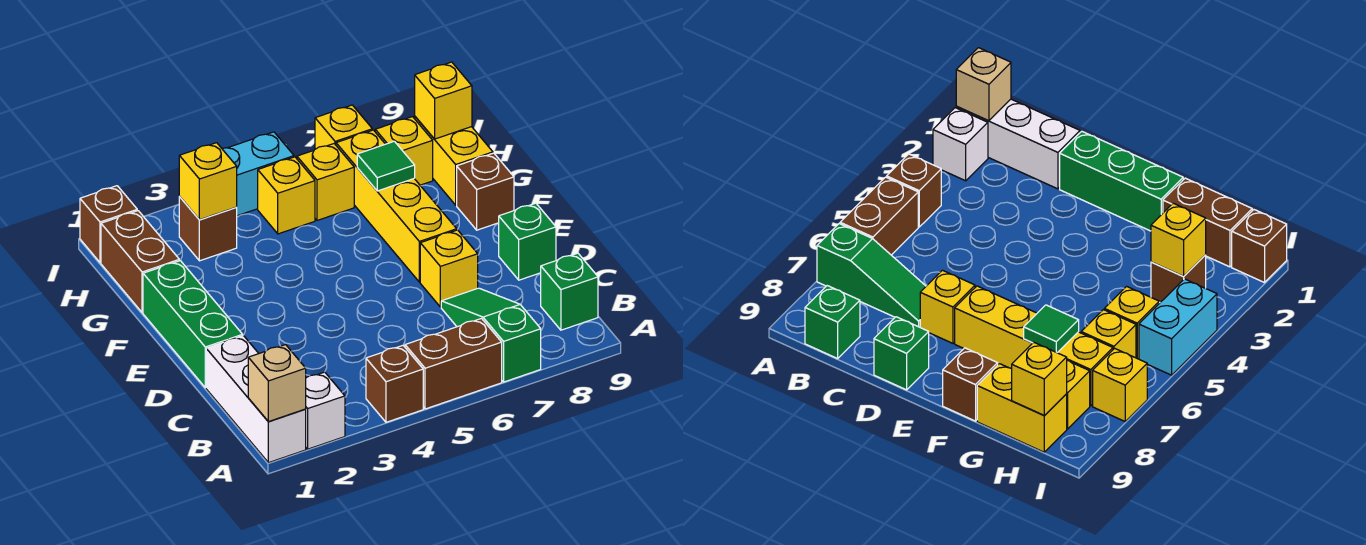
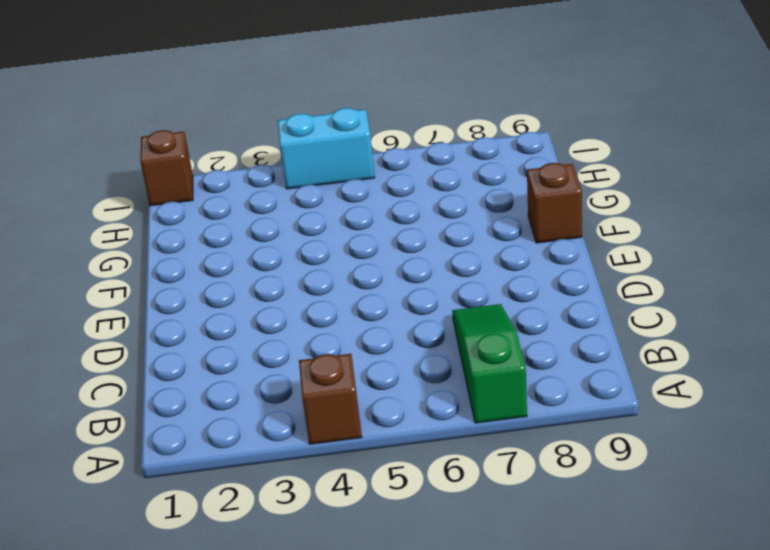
none -> white brick A1:C1 level 1
none -> white brick A2 level 1
none -> brown brick A5:A6 level 1

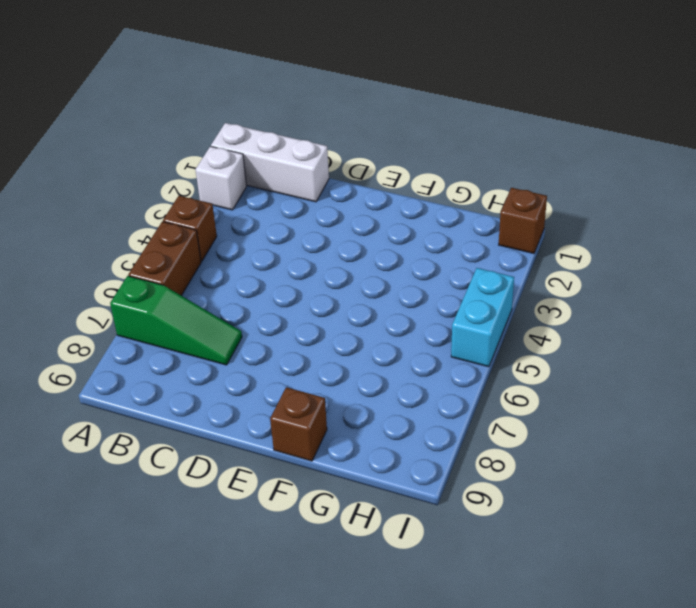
none -> green brick B9 level 1
none -> green brick D1:F1 level 1
none -> yellow brick D7 level 1

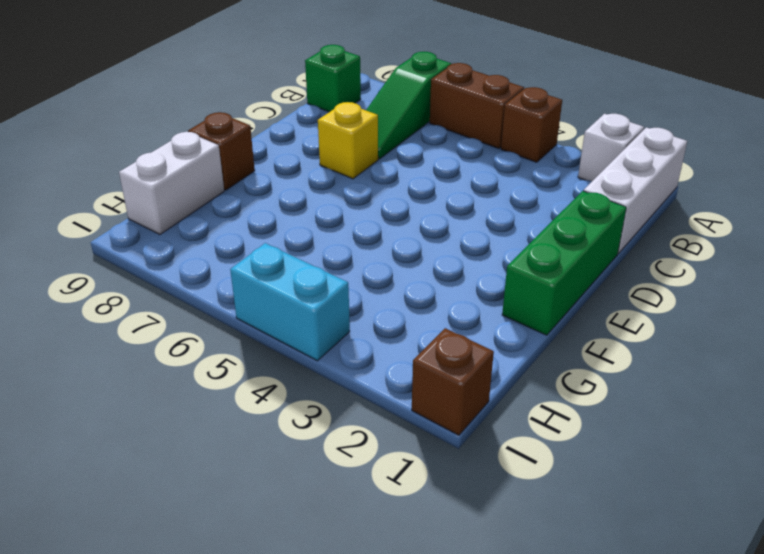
white brick G9:H9 level 1 -> yellow brick G9:H9 level 1
none -> green brick D9 level 1
none -> yellow brick E7:H7 level 1
none -> brown brick G1:H1 level 1

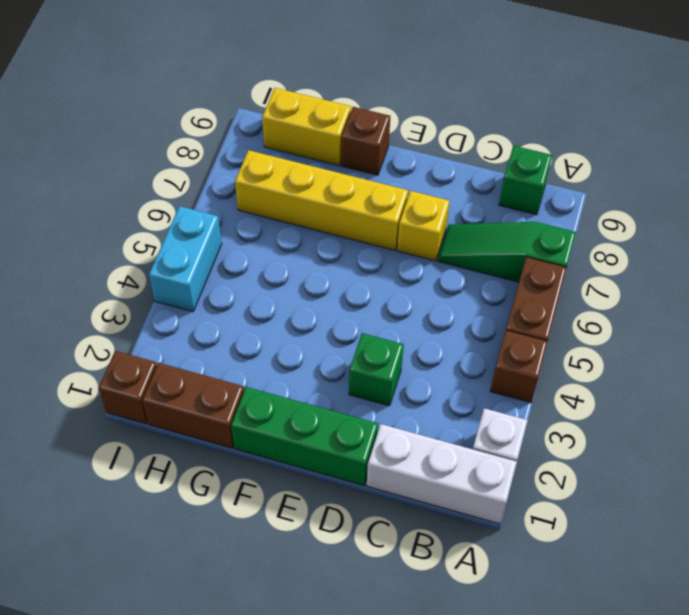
green brick D3 level 1 -> green brick D9 level 1
none -> brown brick H3 level 1
none -> yellow brick H5 level 1
none -> yellow brick H6 level 1

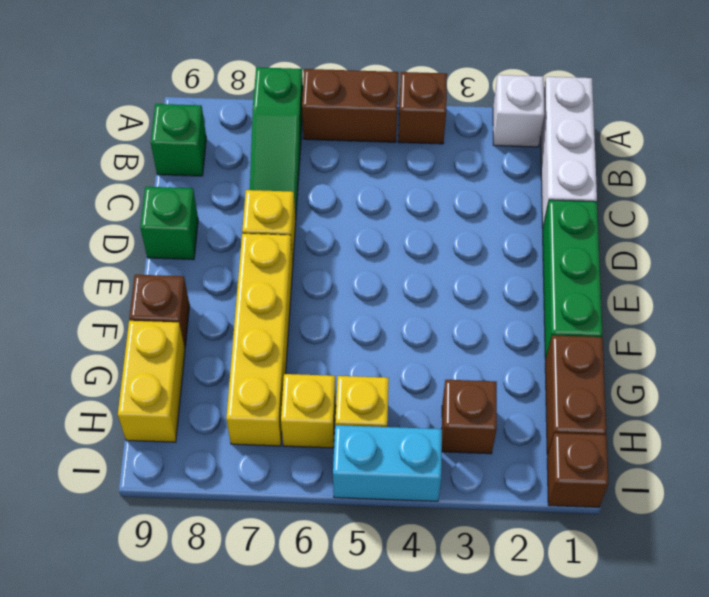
none -> yellow brick H8 level 1
none -> yellow brick I7 level 1
none -> tan brick A1 level 2

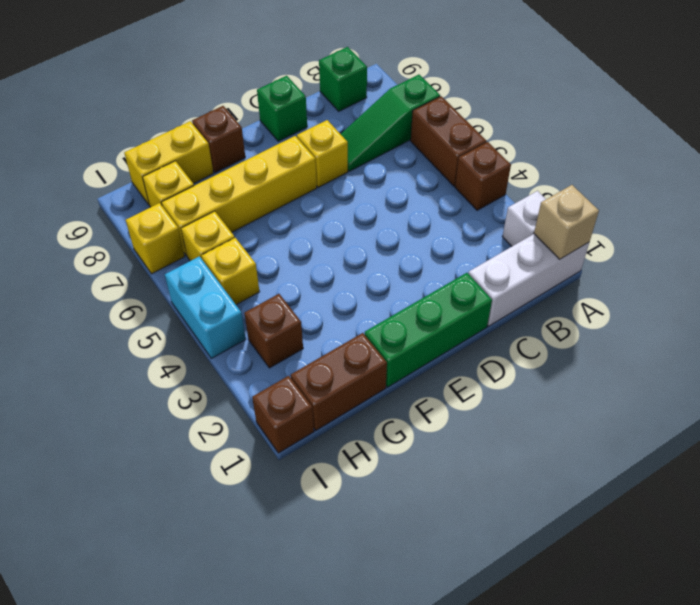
none -> green tile G7 level 2
none -> yellow brick H3 level 2
none -> yellow brick H9 level 2

